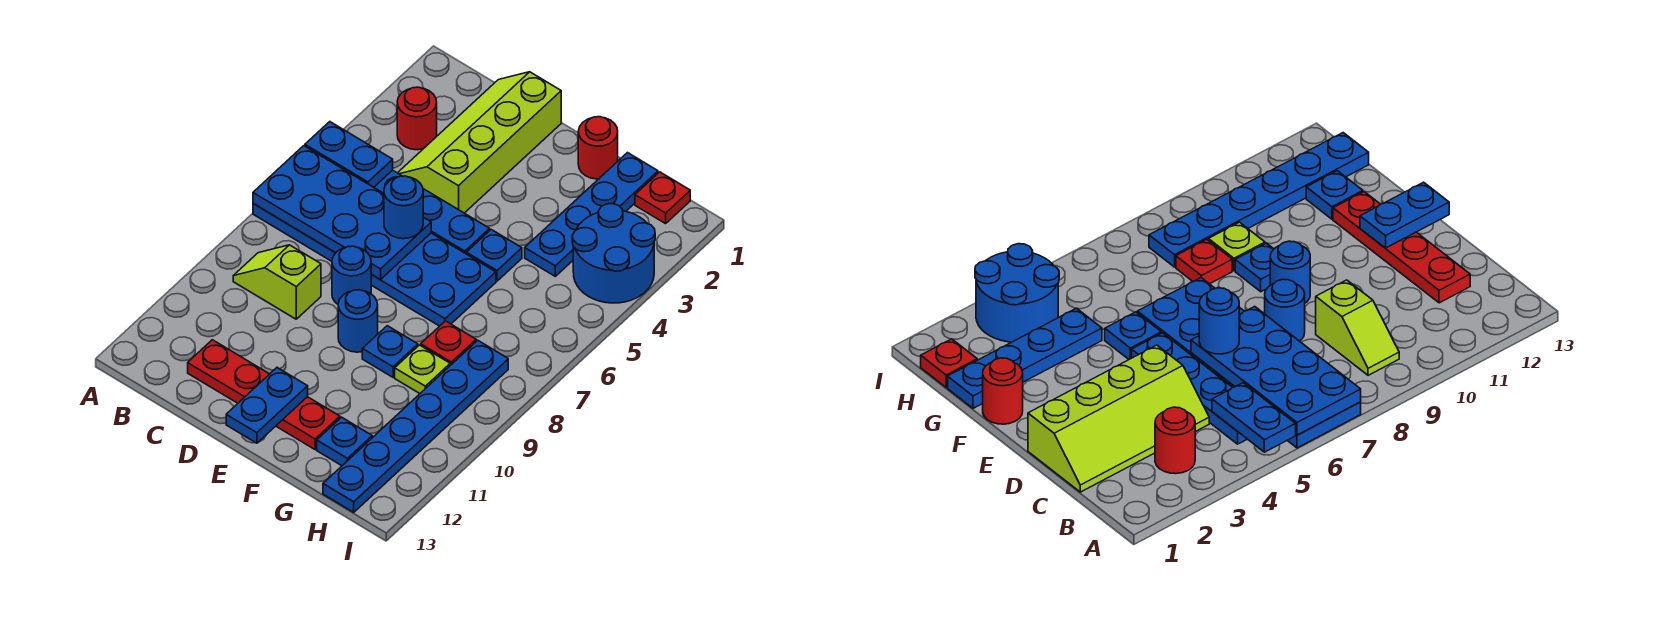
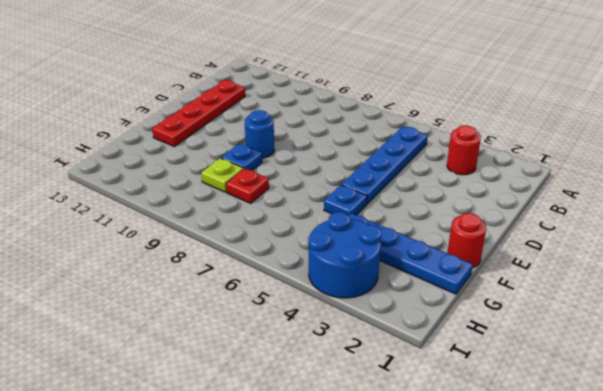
none -> blue plate A6:F7 level 1
none -> lime slope B9:C9 level 1 top C
none -> lime slope C1:D4 level 1 top D

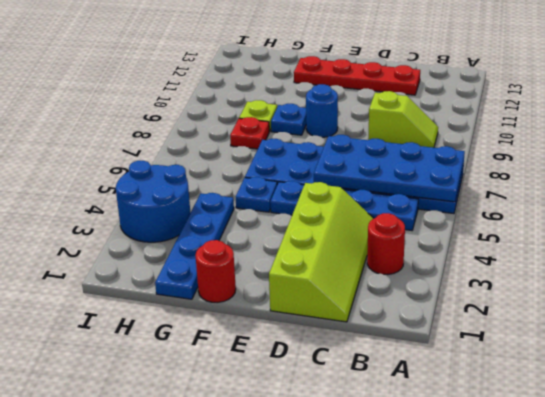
none -> blue round brick D8 level 1
none -> blue plate G12 level 1
none -> red plate H1 level 1

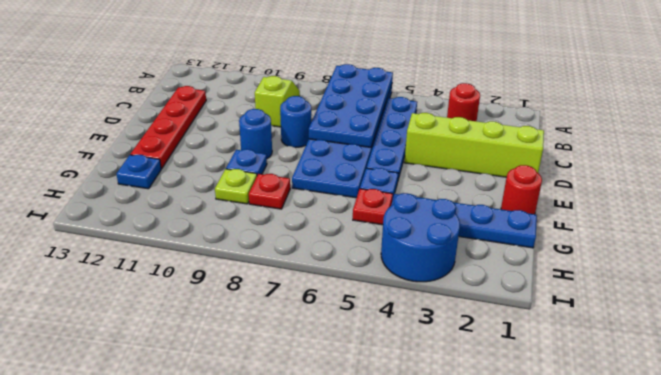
red plate G5 level 1 -> red plate H1 level 1
none -> blue plate H8:H13 level 1
none -> blue plate A5:B5 level 2
none -> blue plate E12:E13 level 2

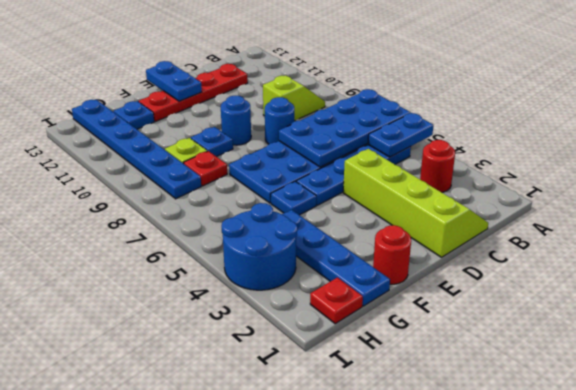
none -> blue round brick D6 level 3

